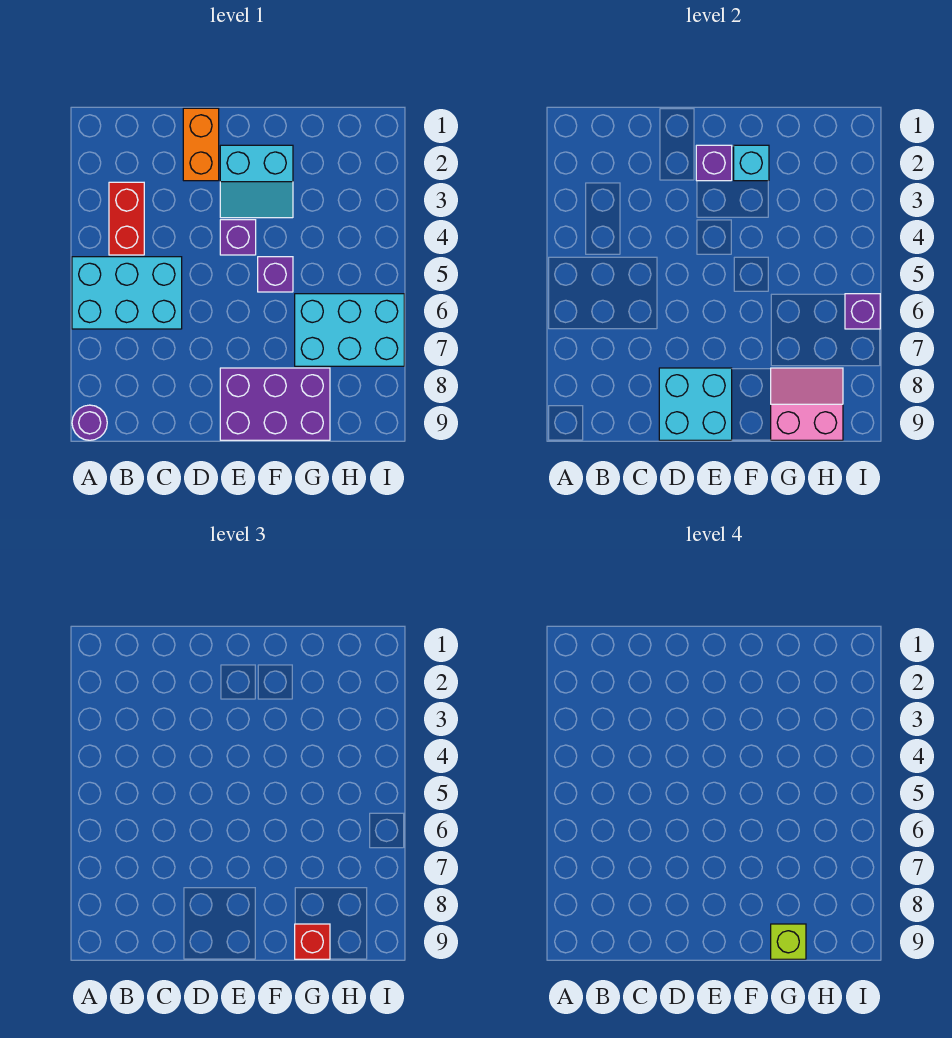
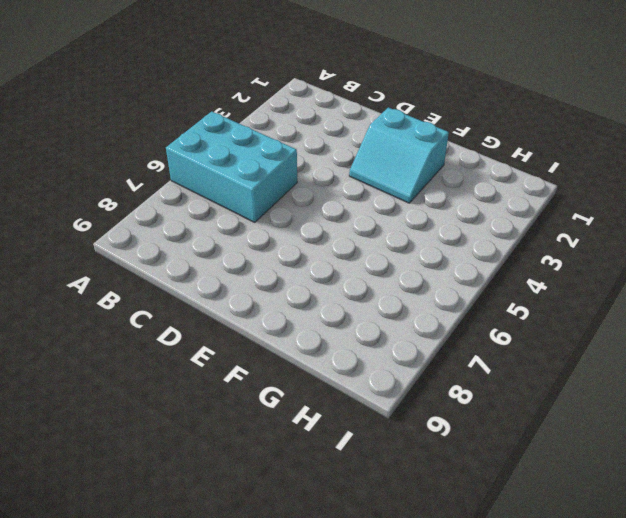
none -> purple round brick A9 level 1
none -> red brick B3:B4 level 1
none -> orange brick D1:D2 level 1

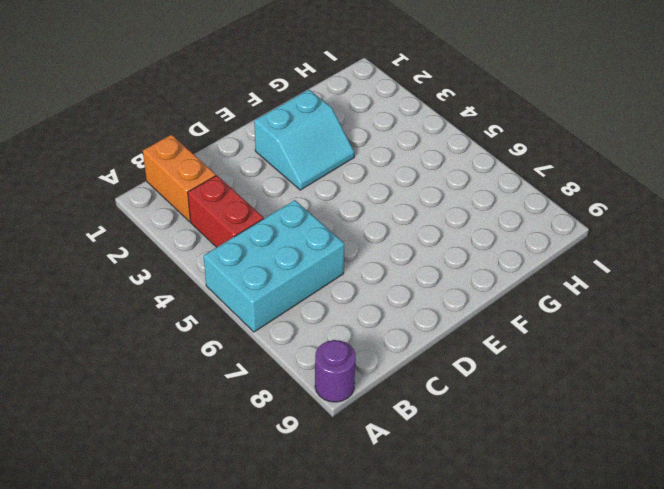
orange brick B1:B2 level 1 -> orange brick D1:D2 level 1
none -> purple brick E4 level 1
none -> purple brick E8:G9 level 1
none -> purple brick F5 level 1

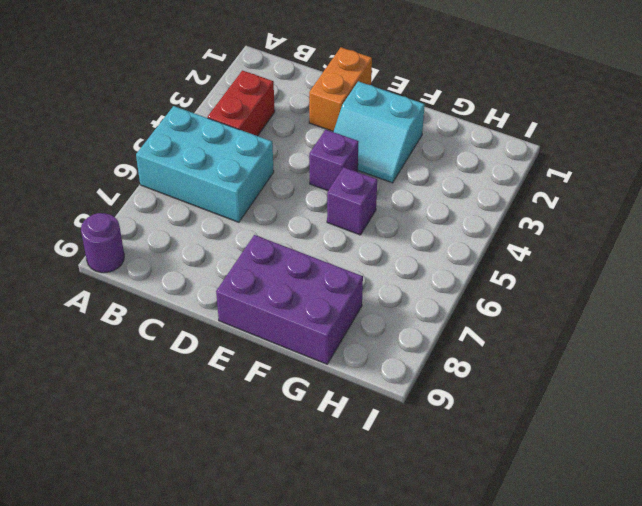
none -> cyan brick G6:I7 level 1
none -> cyan brick D8:E9 level 2
none -> purple brick E2 level 2

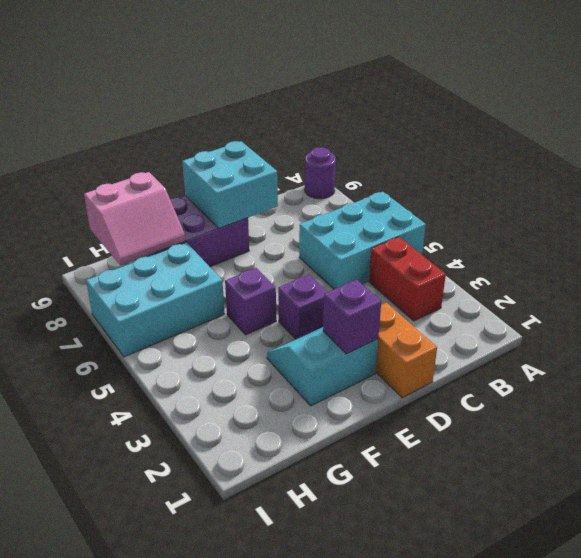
none -> cyan brick F2 level 2
none -> purple brick I6 level 2
none -> red brick G9 level 3

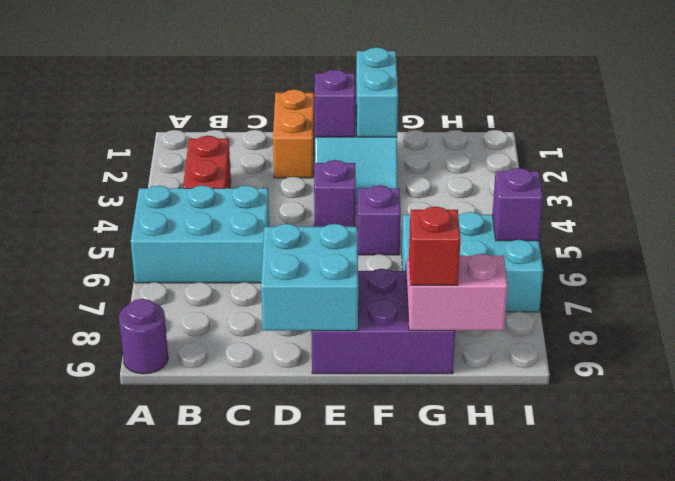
cyan brick F1:F2 level 2 -> cyan brick F2 level 2
none -> lime brick G9 level 4

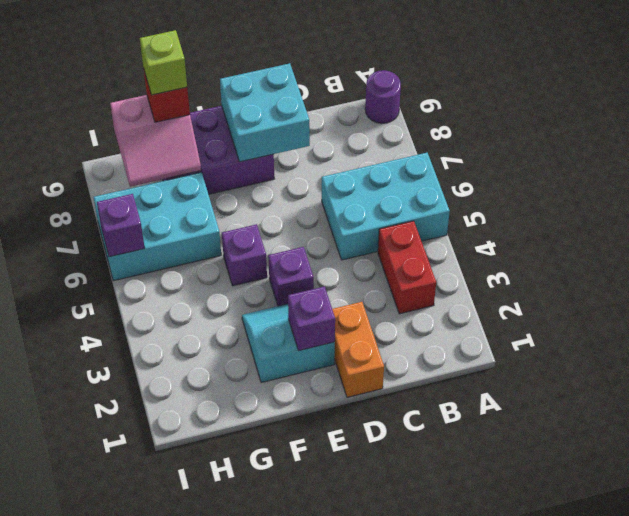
none -> cyan brick F2 level 2

